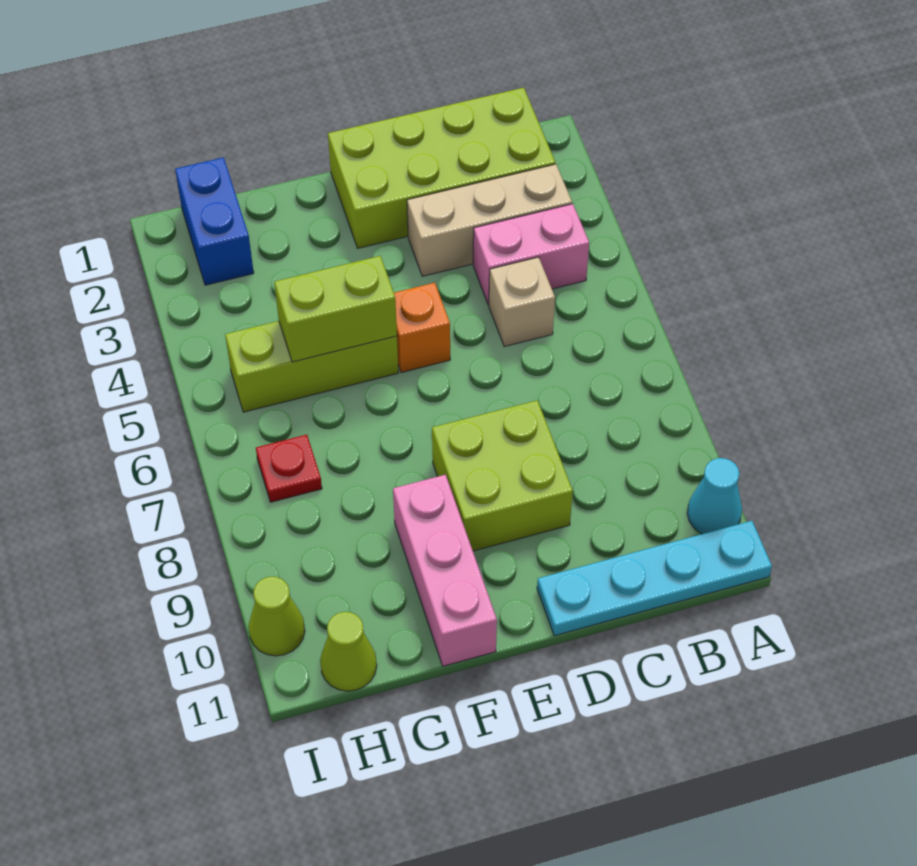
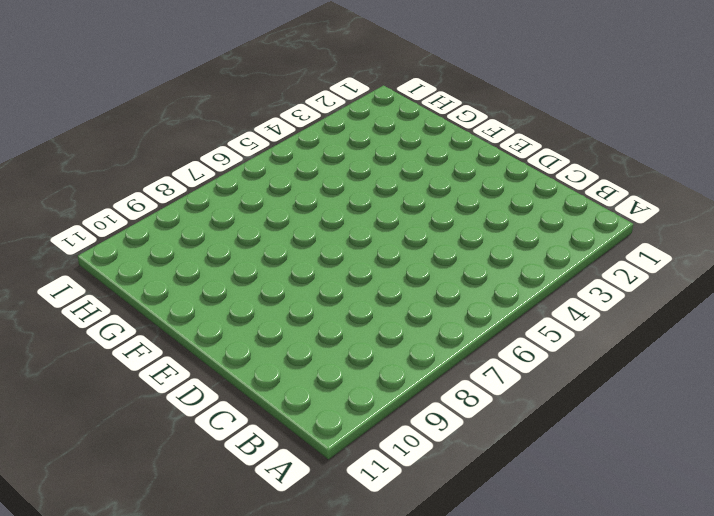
none -> cyan cone A10 level 1
none -> cyan plate A11:D11 level 1
none -> lime brick B1:E2 level 1

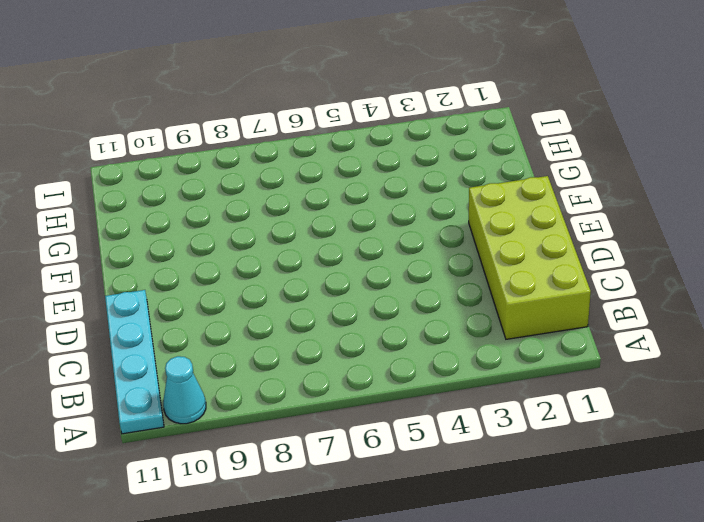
none -> tan brick B3:D3 level 1
none -> pink brick B4:C4 level 1
none -> tan brick C5 level 1

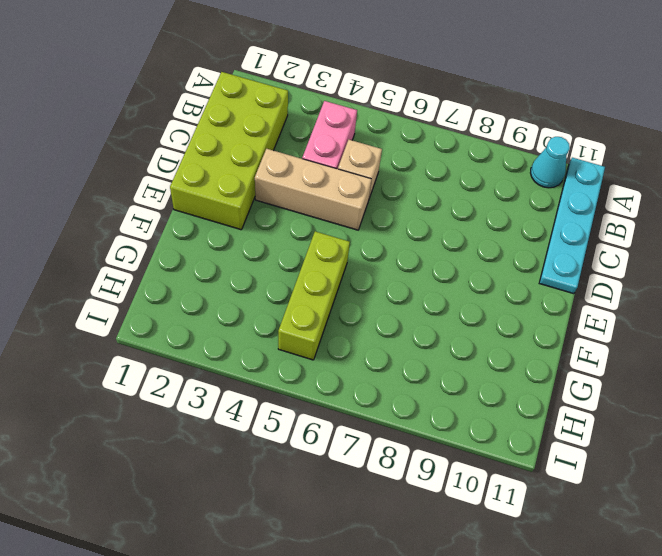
tan brick D3:D5 level 1 -> tan brick B3:D3 level 1
none -> lime brick D8:E9 level 1
none -> orange brick E5 level 1
none -> pink brick F9:F11 level 1

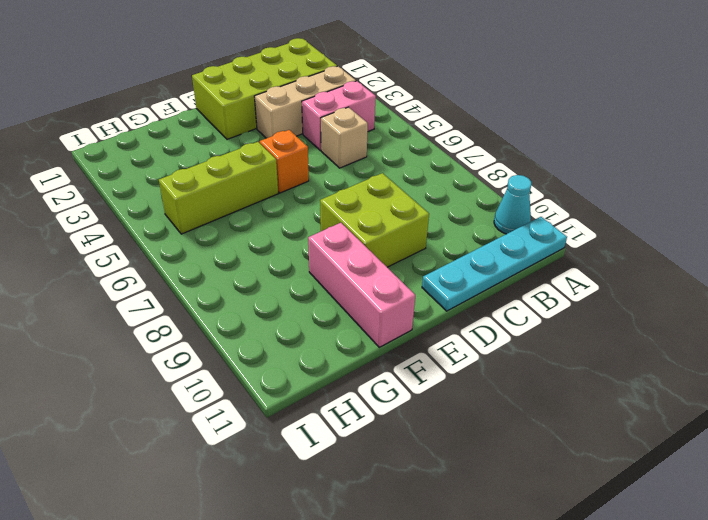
none -> blue brick H1:H2 level 1
none -> red plate H7 level 1
none -> lime cone H11 level 1

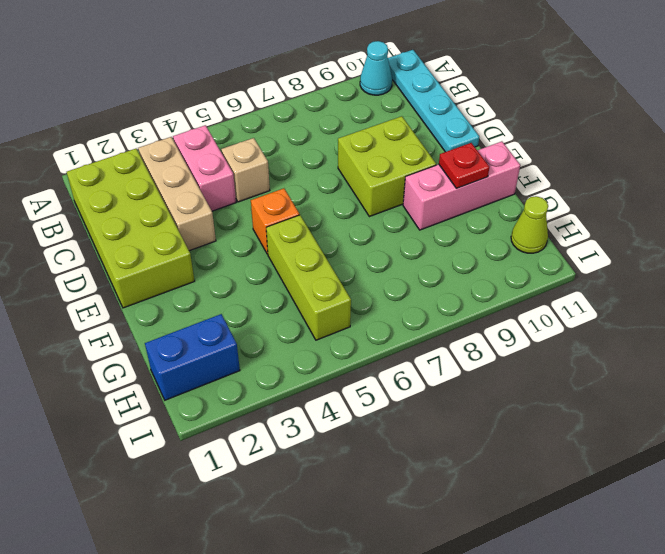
red plate F10 level 2 -> red plate H7 level 1
none -> lime cone I10 level 1
none -> lime brick F5:G5 level 2

